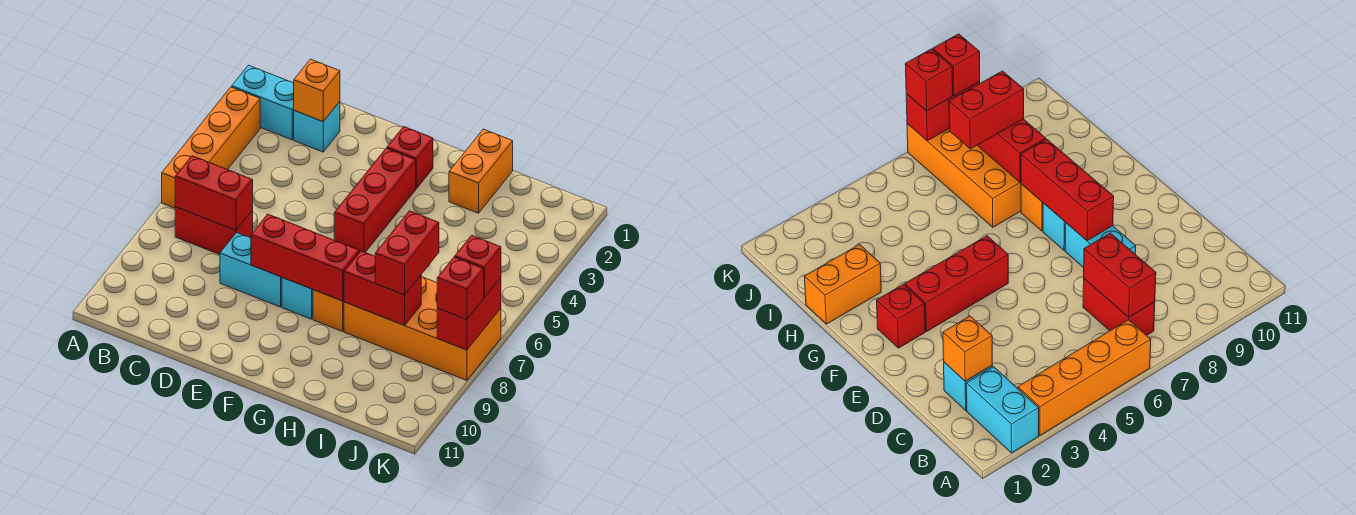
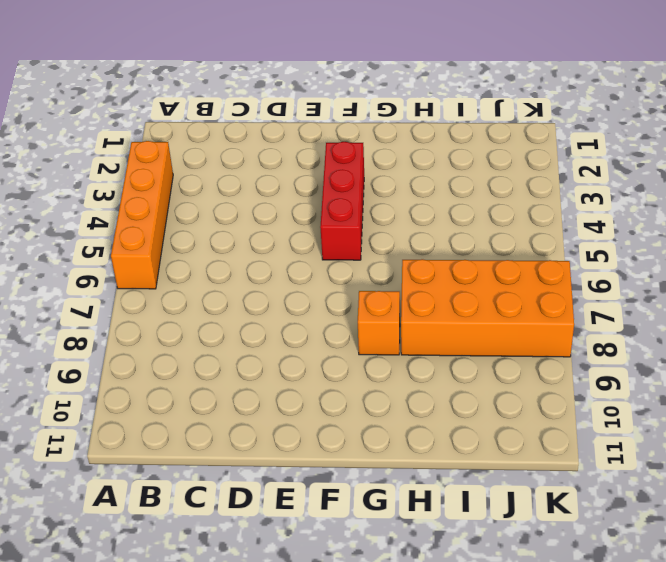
none -> cyan brick A2:B2 level 1
none -> red brick B7:C7 level 1
none -> cyan brick C2 level 1

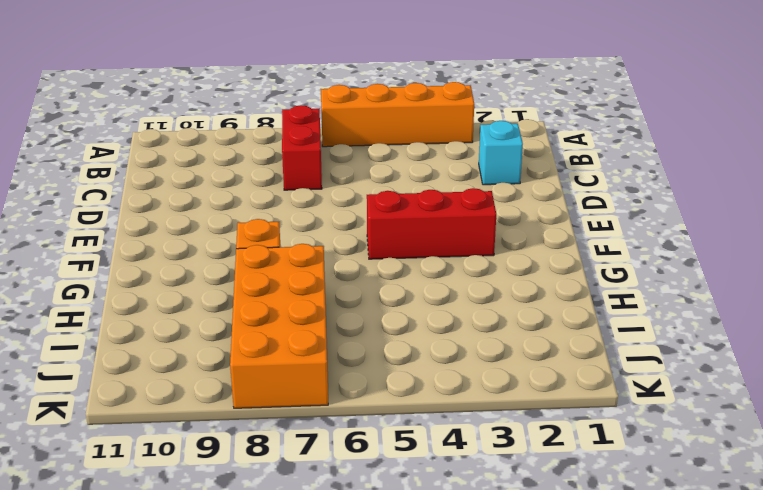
none -> cyan brick A2:B2 level 1
none -> cyan brick D8:E8 level 1
none -> red brick F2 level 1

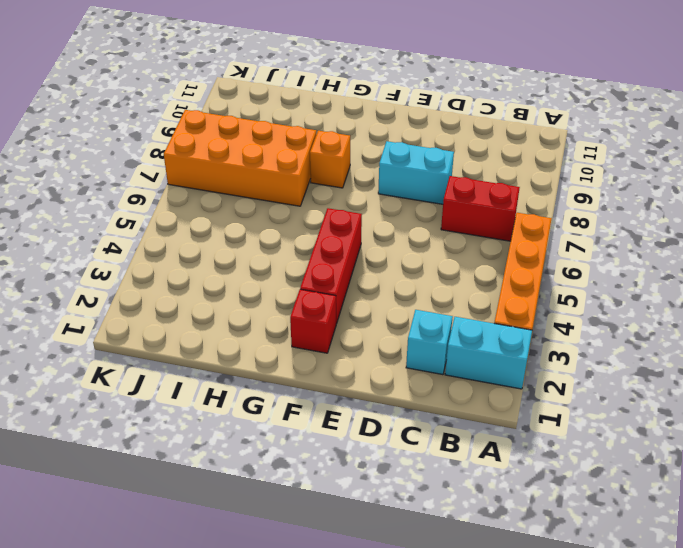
none -> cyan brick F8 level 1
none -> orange brick H1:H2 level 1
none -> red brick B7:C7 level 2

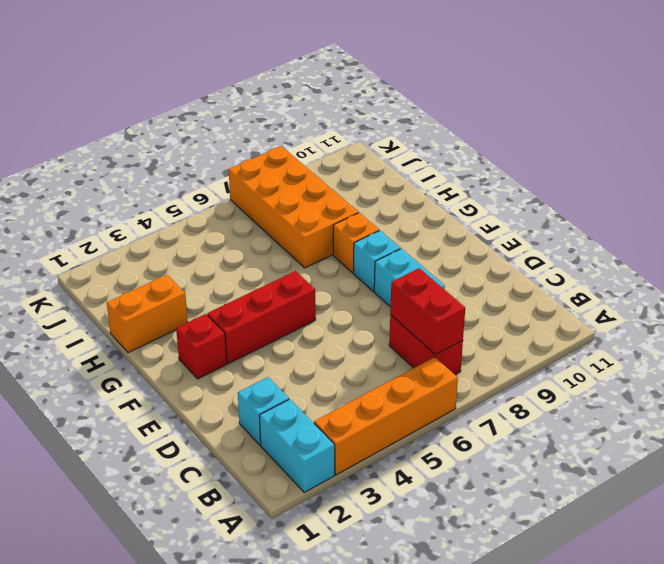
none -> orange brick C2 level 2
none -> red brick E8:G8 level 2
none -> red brick H8:I8 level 2

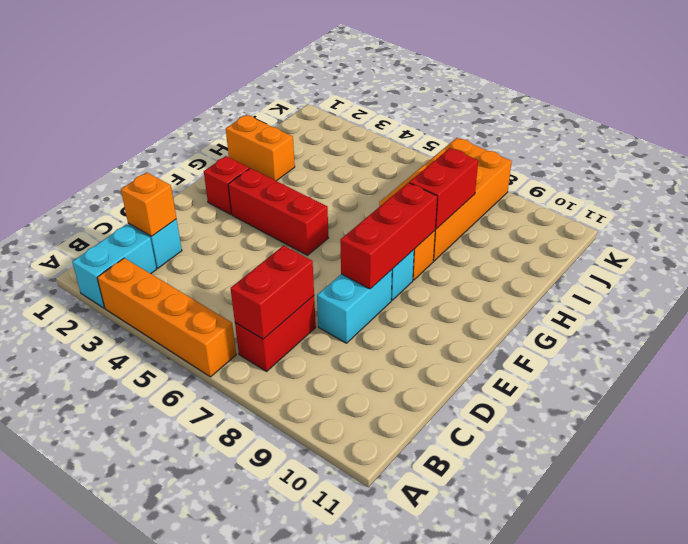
none -> red brick K7:K8 level 2
none -> red brick I7:I8 level 3
none -> red brick K7 level 3

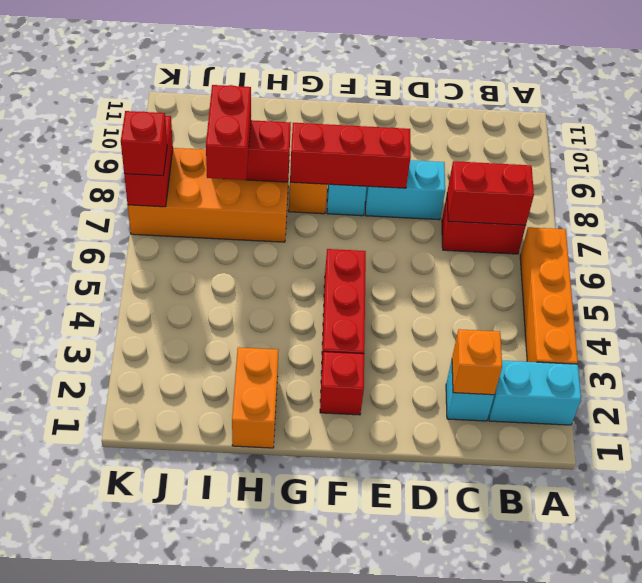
none -> red brick K8 level 3

